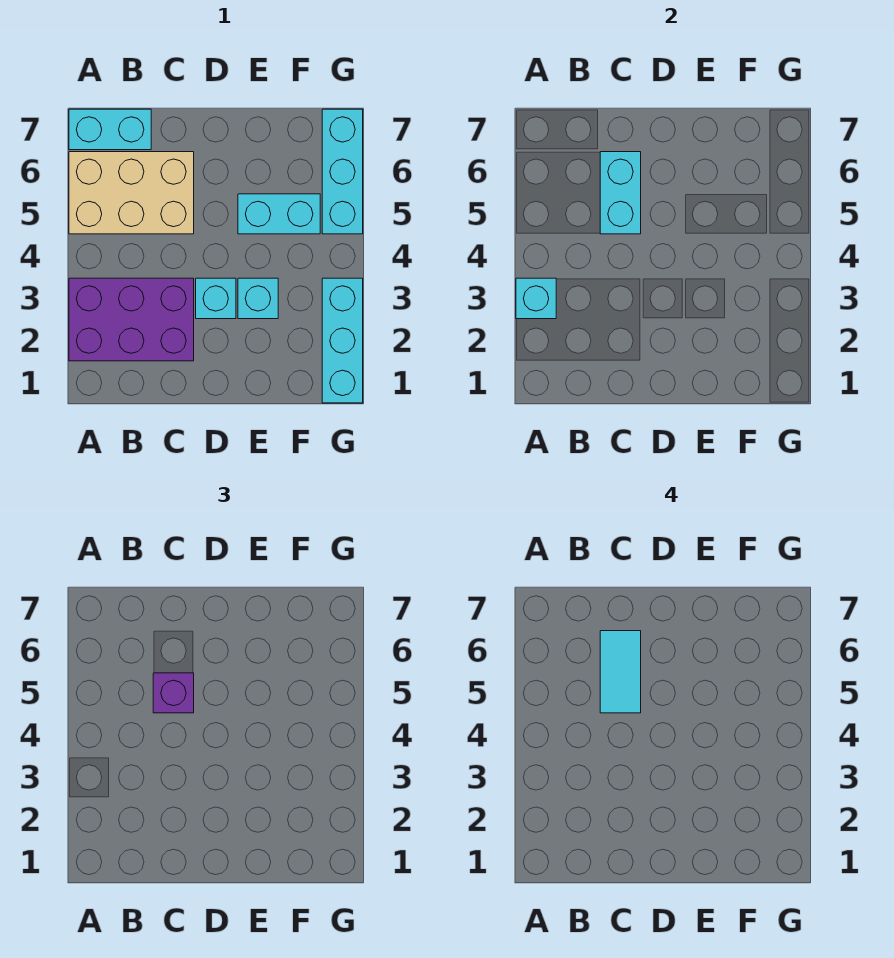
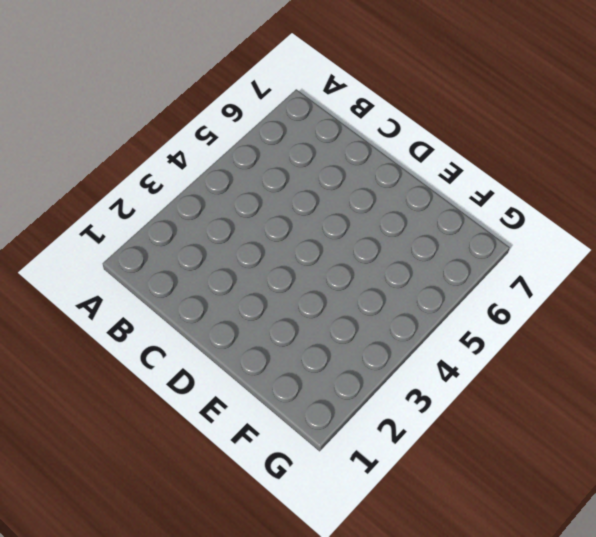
none -> purple brick A2:C3 level 1
none -> tan brick A5:C6 level 1
none -> cyan brick A7:B7 level 1

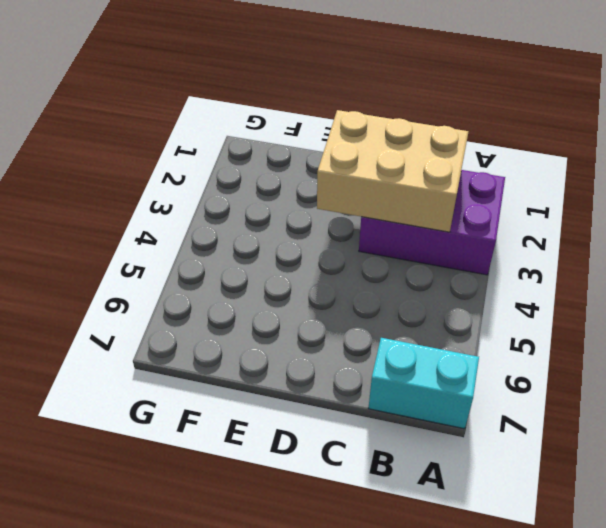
tan brick B2:D3 level 2 -> tan brick A5:C6 level 1
none -> cyan brick D3 level 1
none -> cyan brick E3 level 1
none -> cyan brick E5:F5 level 1

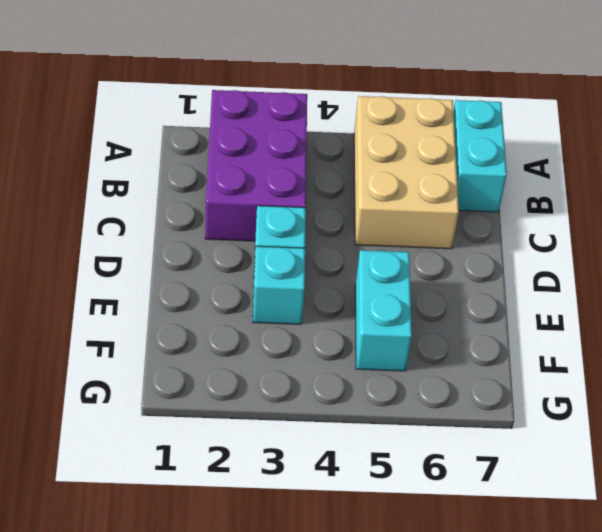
none -> cyan brick G1:G3 level 1
none -> cyan brick G5:G7 level 1
none -> cyan brick A3 level 2

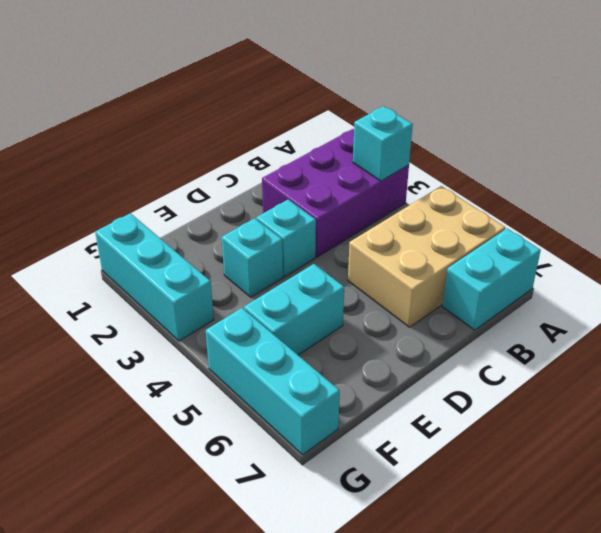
none -> cyan brick C5:C6 level 2
none -> purple brick C5 level 3
none -> cyan tile C5:C6 level 4

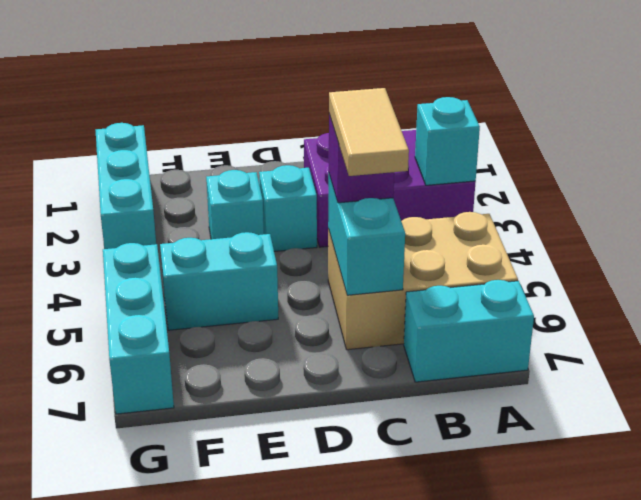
tan tile C5:C6 level 4 -> cyan tile C5:C6 level 4

